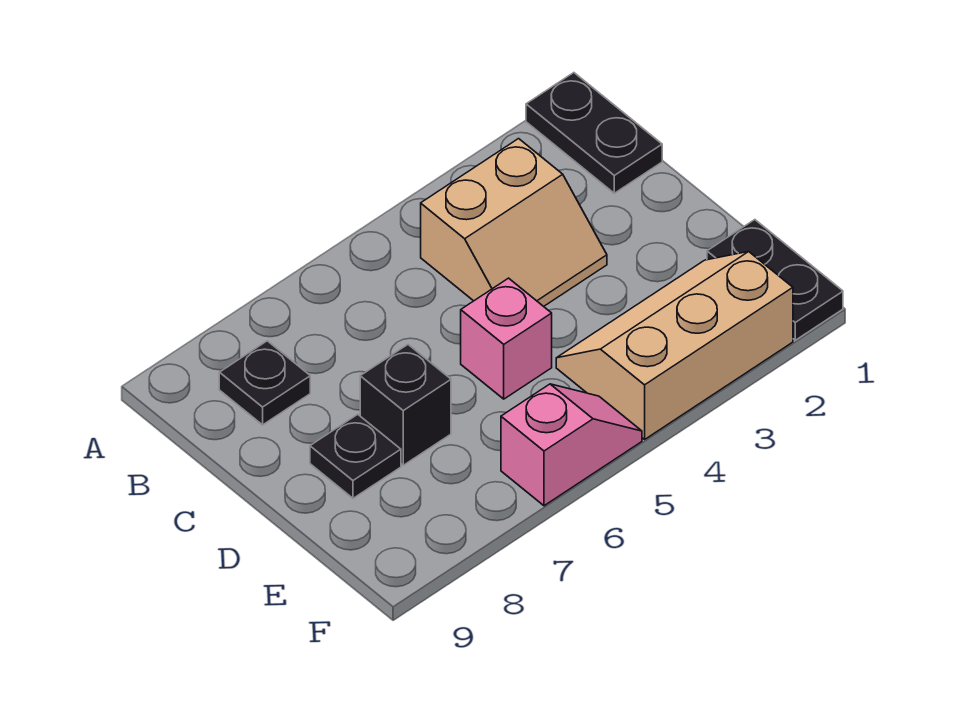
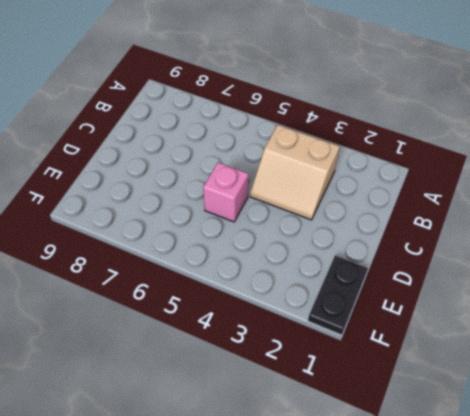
none -> black plate A1:B1 level 1
none -> black plate B8 level 1

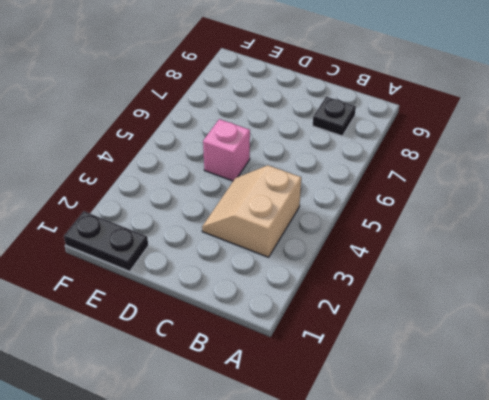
none -> black plate A1:B1 level 1
none -> black brick D7 level 1

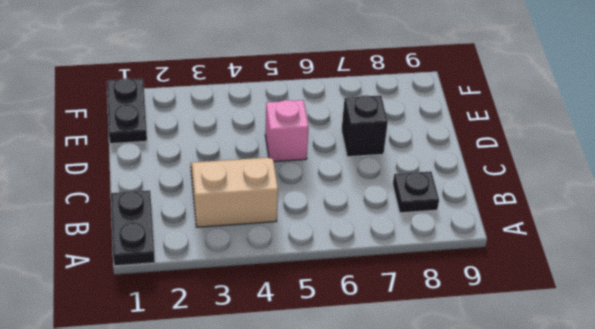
none -> black plate D8 level 1
none -> tan slope E2:F4 level 1 top F

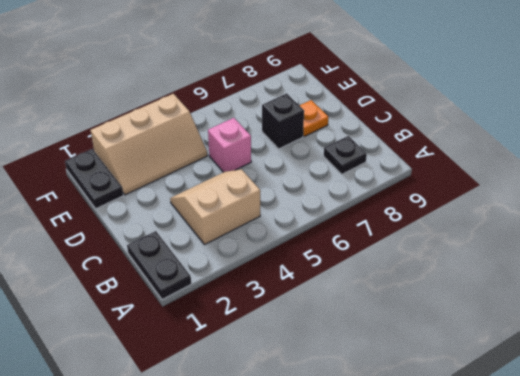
orange plate D8 level 1 -> black plate D8 level 1
none -> pink slope F5:F6 level 1 top 6

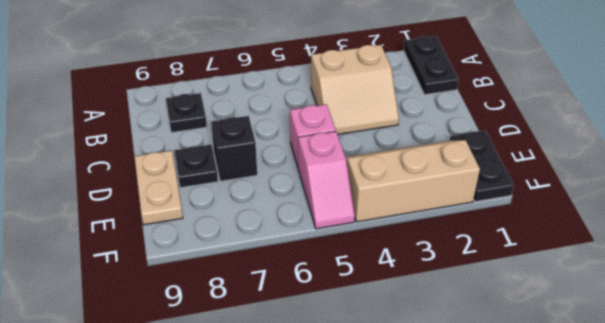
tan plate D9:E9 level 1 -> none
pink slope E5:F5 level 1 top E -> pink slope F5:F6 level 1 top 6

